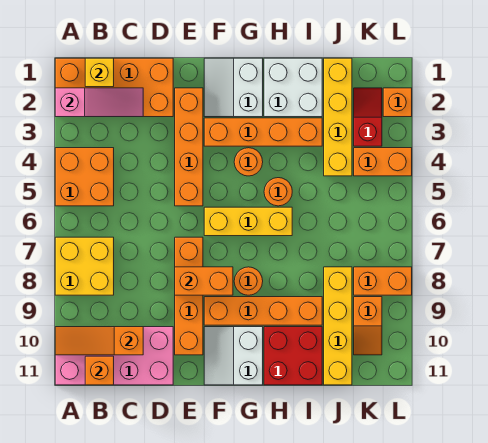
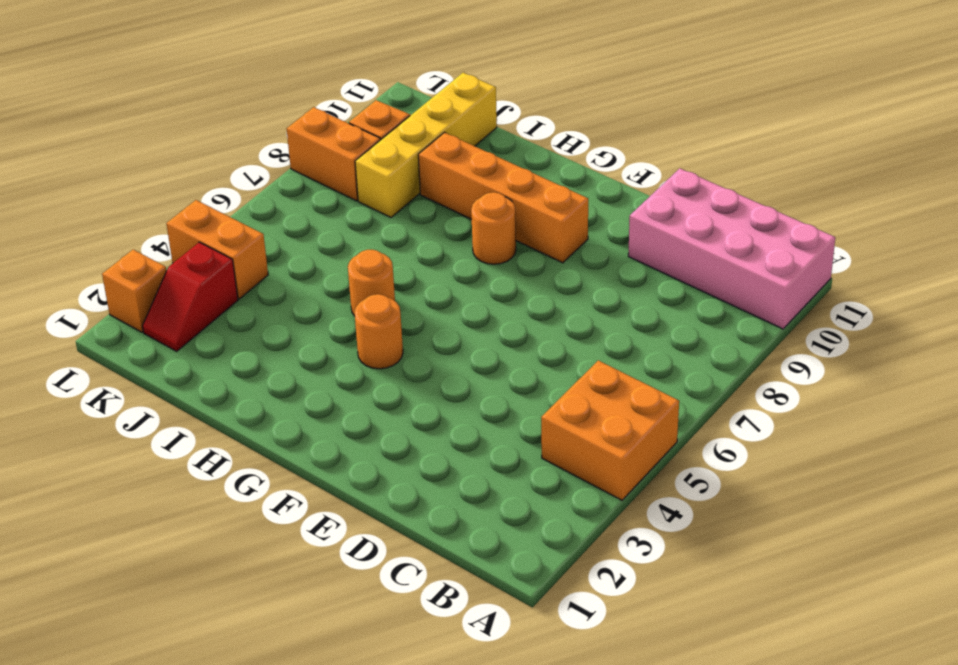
none -> orange brick A1:D2 level 1
none -> yellow brick A7:B8 level 1
none -> orange brick E2:E5 level 1

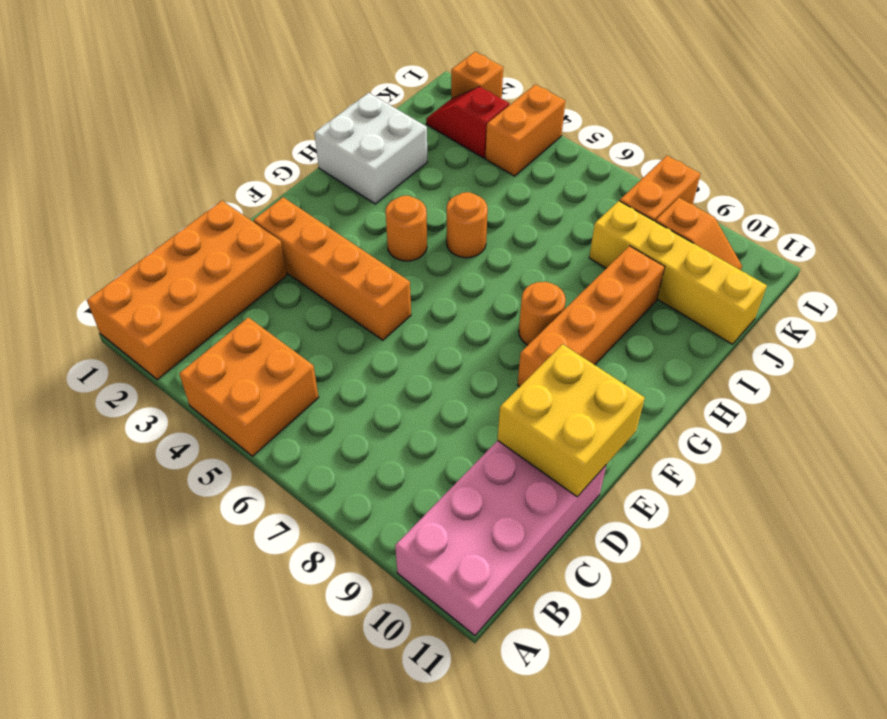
yellow brick D10:E11 level 2 -> yellow brick A7:B8 level 1
none -> orange brick E7:E10 level 1
none -> white slope F1:G2 level 1 top G
none -> orange brick F3:I3 level 1

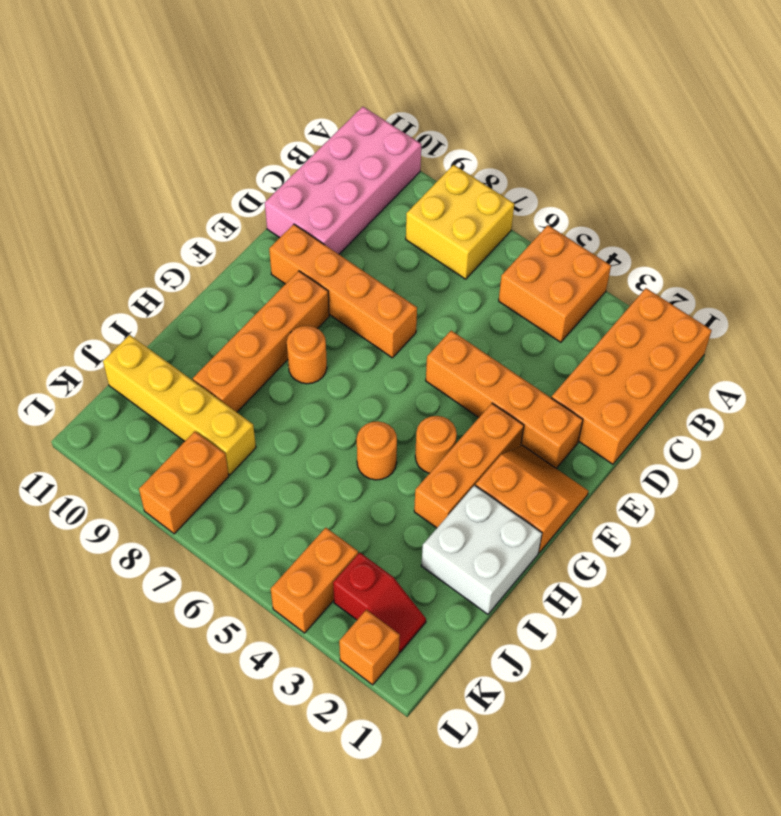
orange slope F1:G2 level 1 top G -> white slope F1:G2 level 1 top G
orange brick F3:H3 level 1 -> orange brick F3:I3 level 1
none -> yellow brick F6:H6 level 1
none -> white slope F10:G11 level 1 top G
none -> red brick H10:I11 level 1

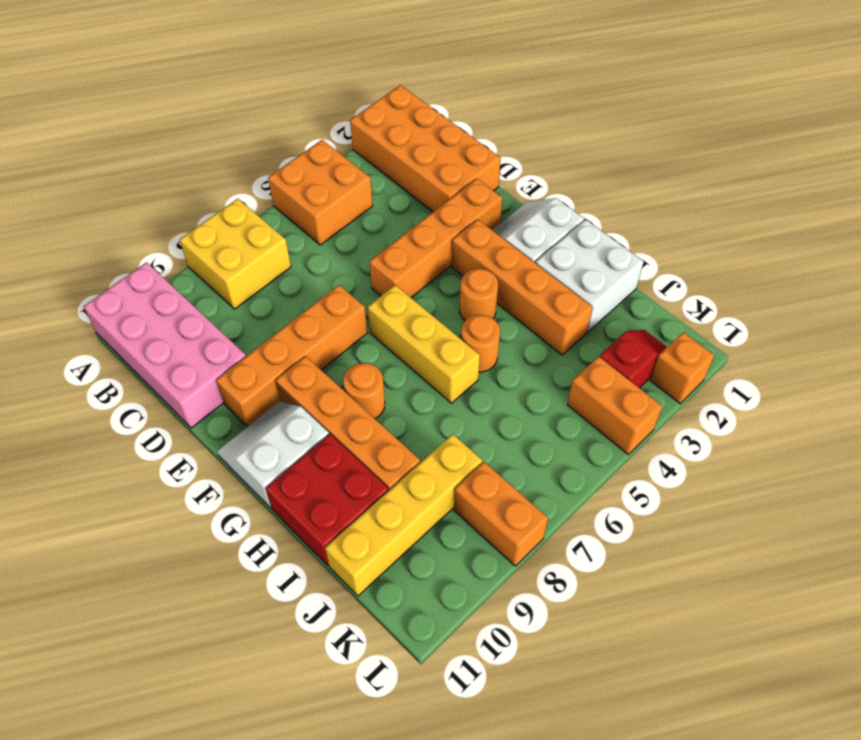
none -> yellow brick J1:J4 level 1
none -> orange slope K9:K10 level 1 top 9
none -> pink slope A2:C2 level 2 top A

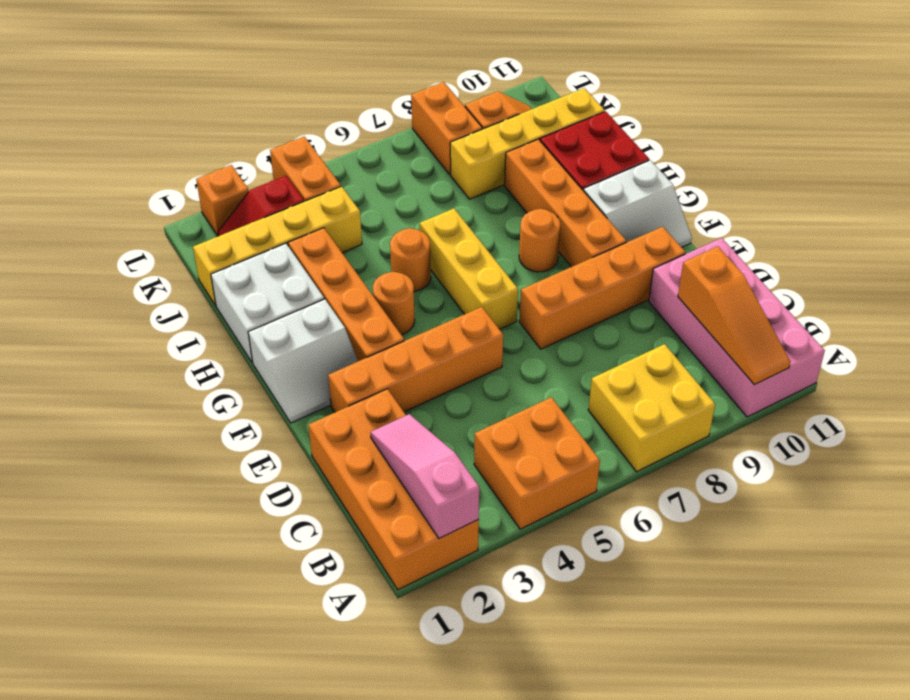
none -> yellow brick B1 level 2
none -> orange brick B11 level 2
none -> orange brick E8:F8 level 2

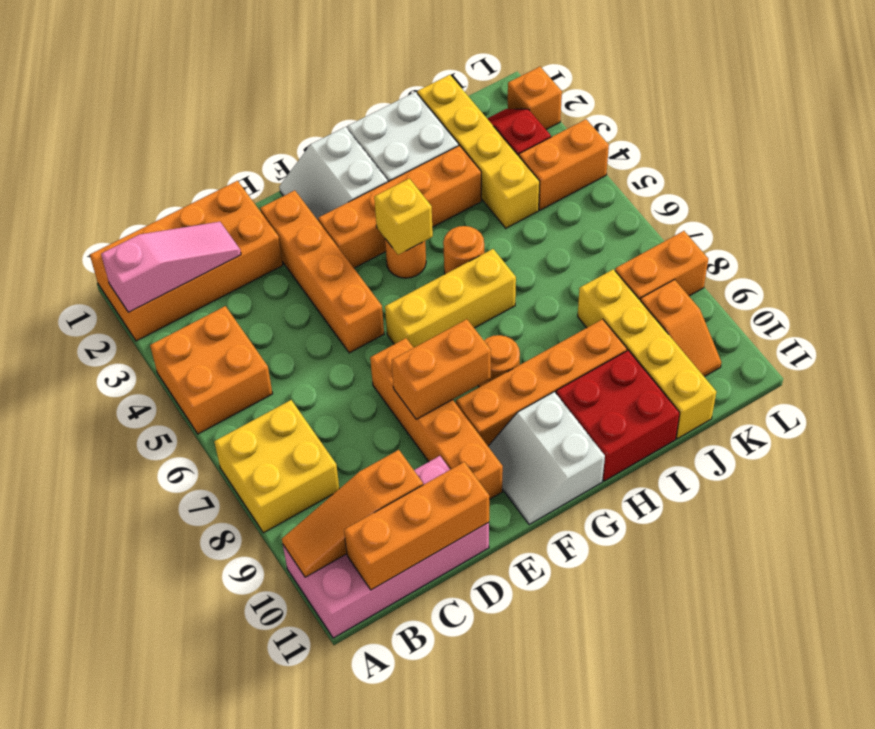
orange brick B11:D11 level 2 -> orange brick B11 level 2
yellow brick G4 level 2 -> yellow brick B1 level 2

